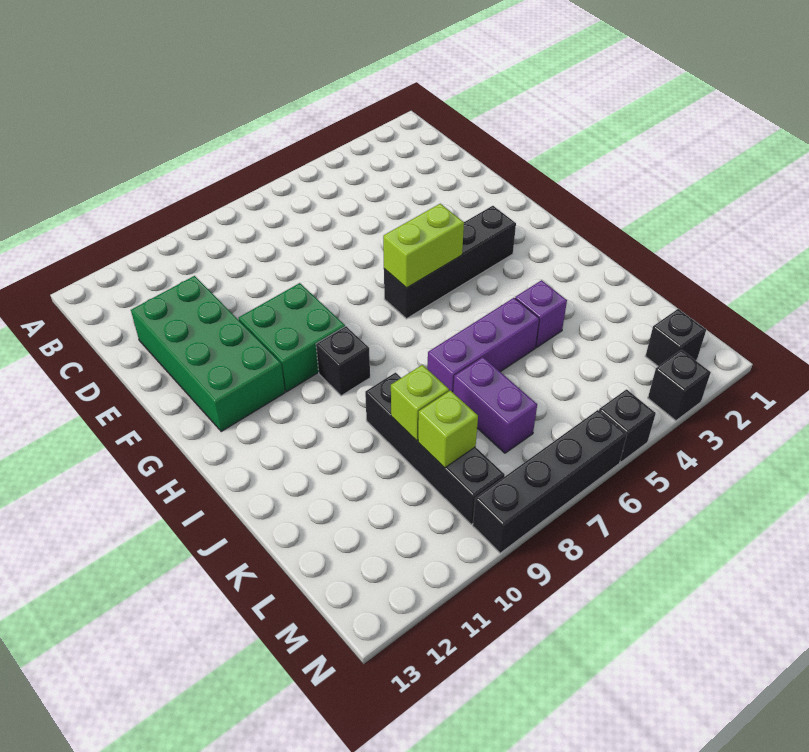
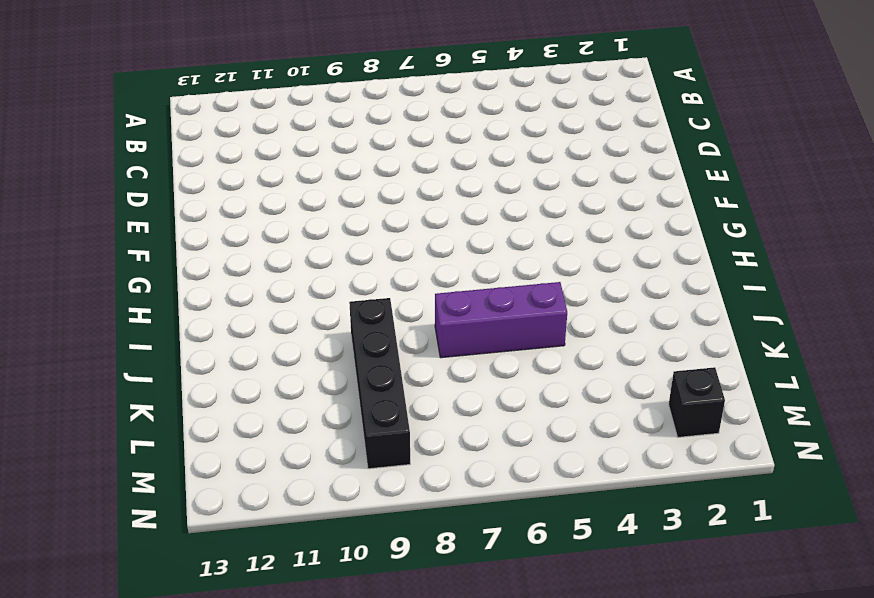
none -> green brick D11:G12 level 1
none -> green brick F9:G10 level 1
none -> black brick G3:G6 level 1

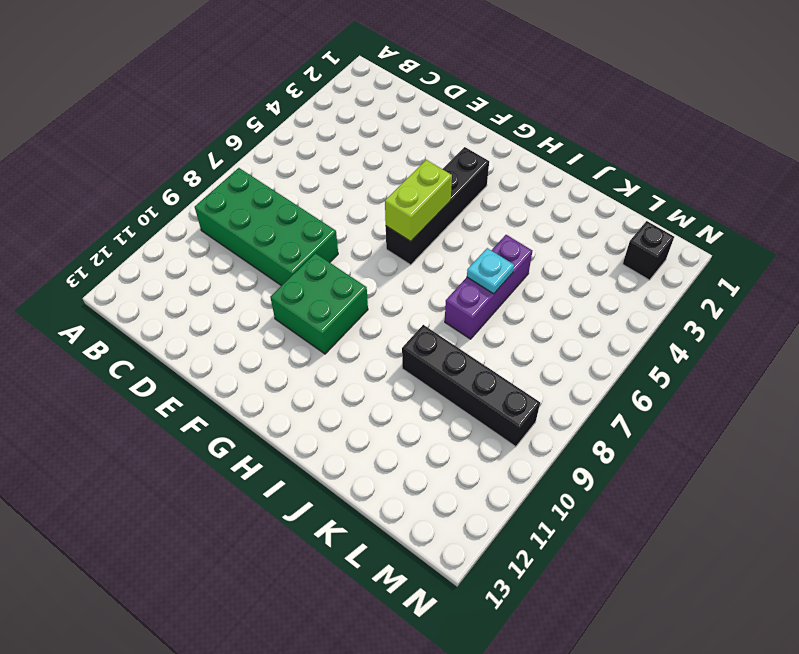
green brick B8:E9 level 1 -> green brick D11:G12 level 1
cyan plate J6 level 2 -> none
none -> black brick H9 level 1
none -> purple brick J4 level 1
none -> purple brick K7:L7 level 1

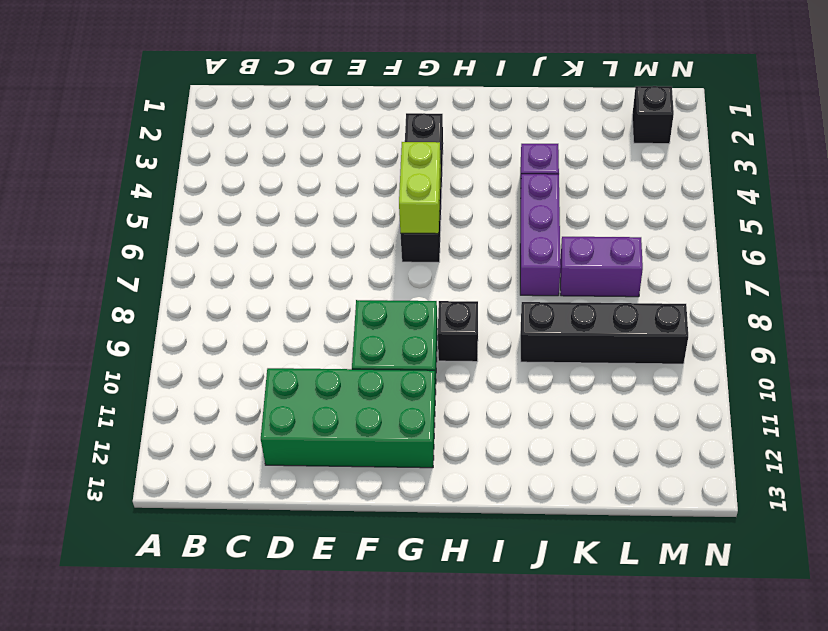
none -> black brick N3 level 1
none -> black brick N5 level 1
none -> black brick N6:N9 level 1

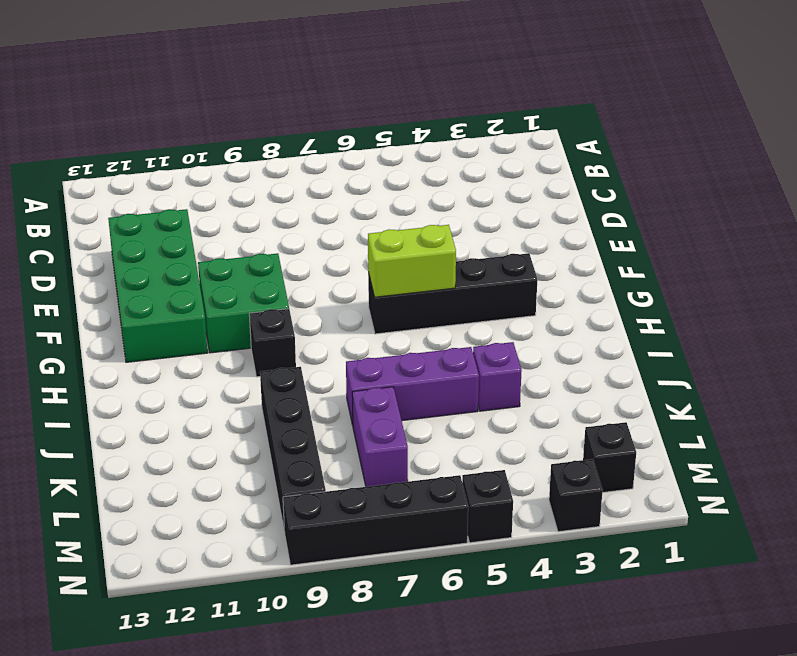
none -> lime brick K9 level 2
none -> lime brick L9 level 2

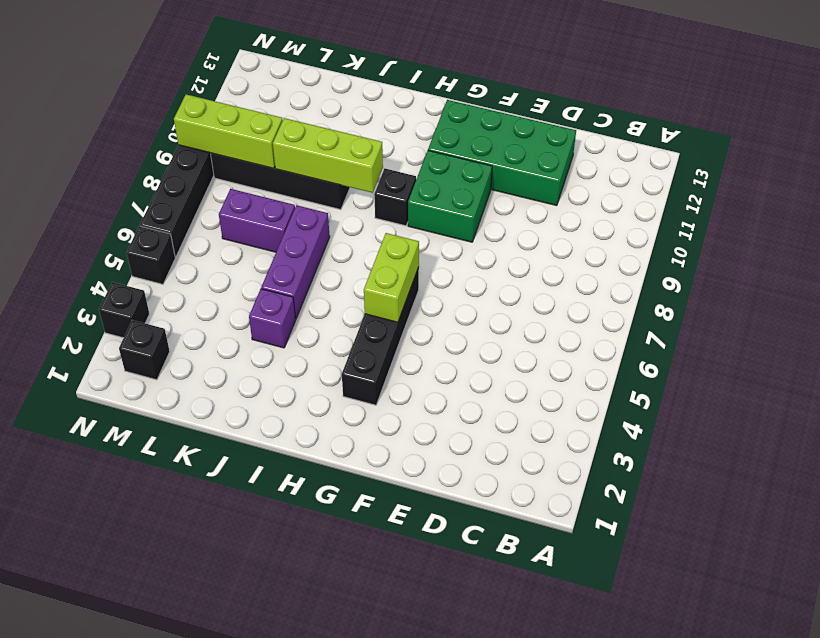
lime brick I9:K9 level 2 -> lime brick K9 level 2
lime brick L9:N9 level 2 -> lime brick L9 level 2

